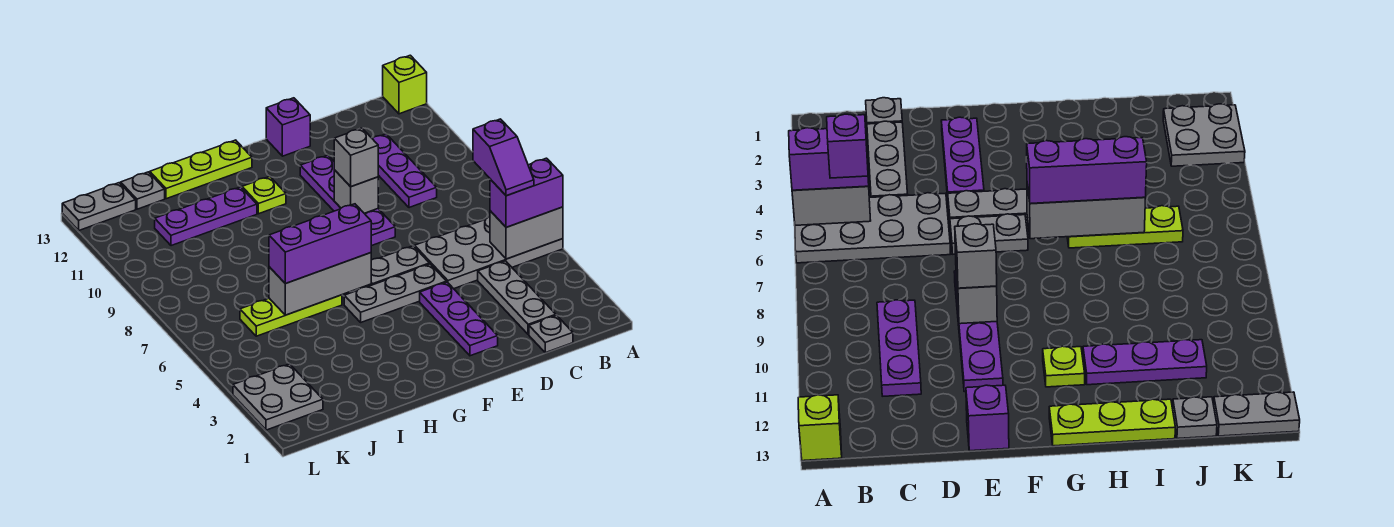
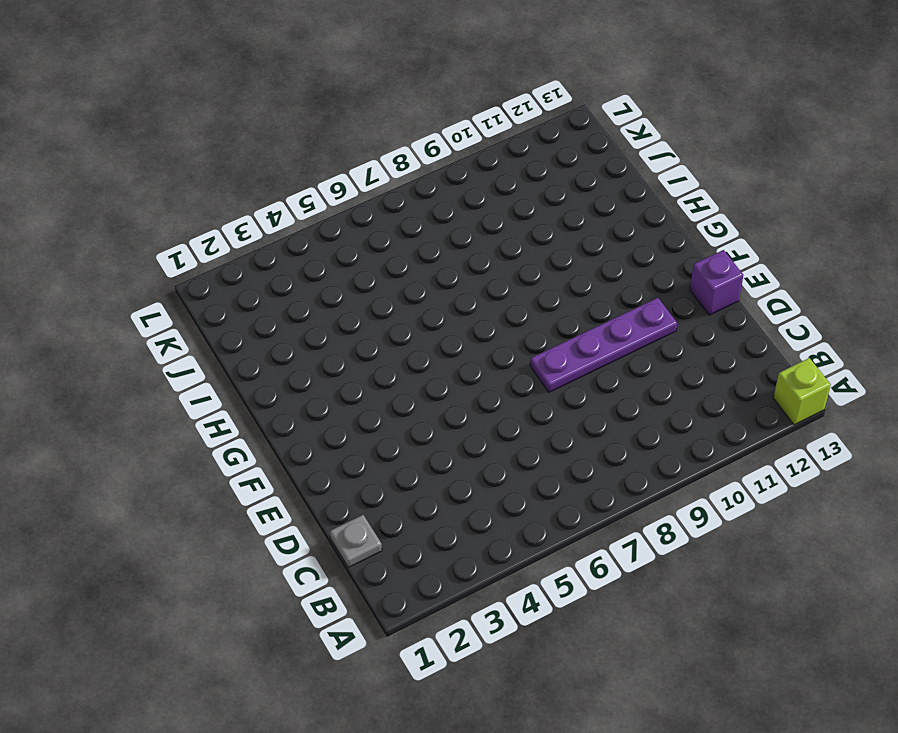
none -> grey plate A5:D6 level 1
none -> grey plate C2:C4 level 1
none -> purple plate C9:C11 level 1

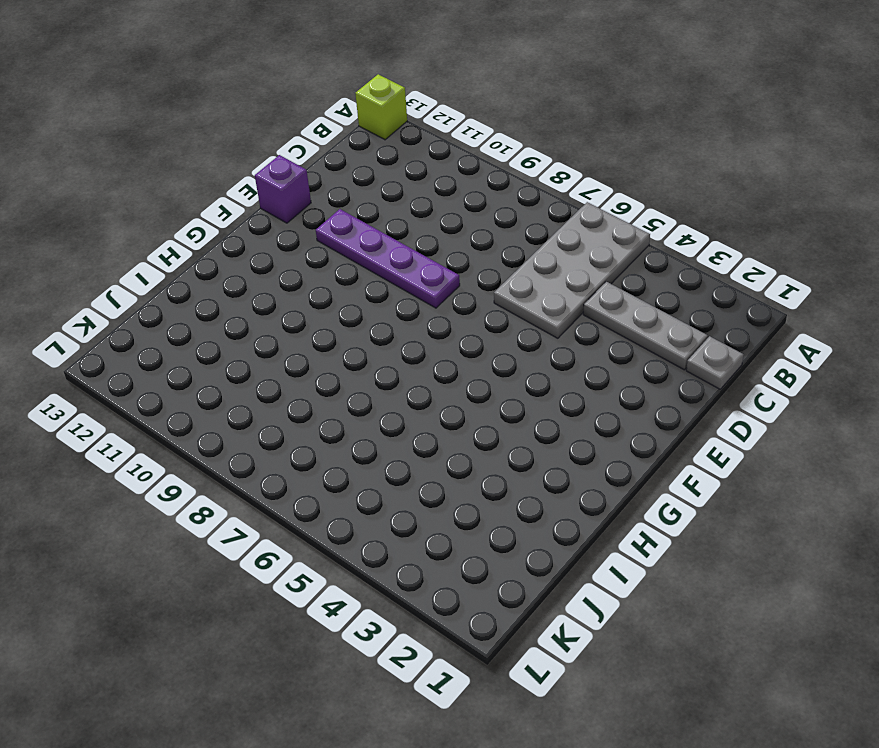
none -> purple plate C9:C11 level 1
none -> purple plate E2:E4 level 1
none -> grey plate E5:G5 level 1

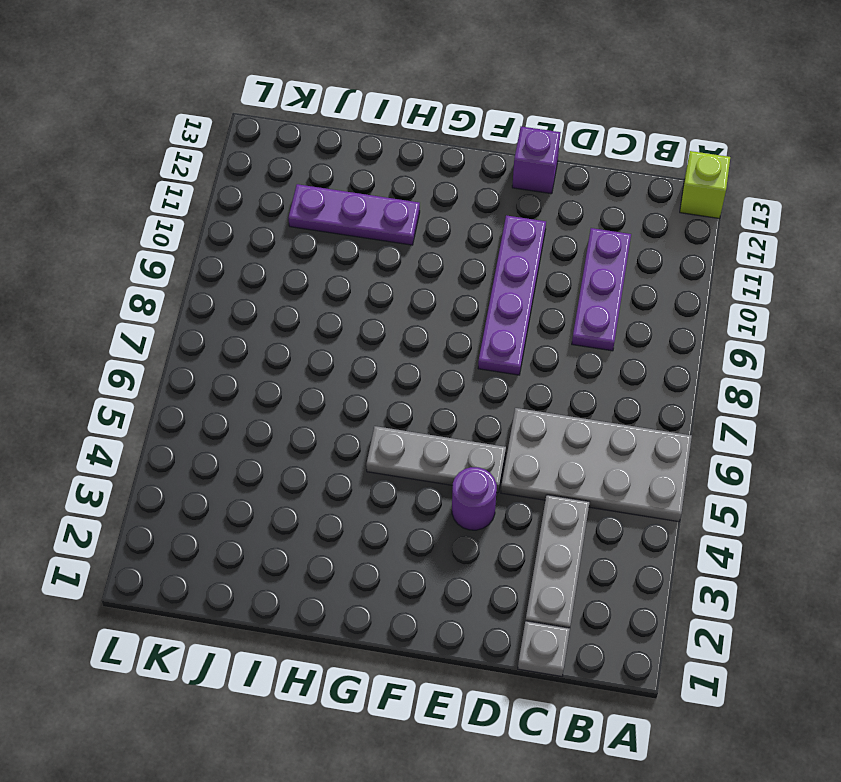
purple round brick E4 level 1 -> purple plate E2:E4 level 1
none -> grey plate E6:F6 level 1
none -> lime plate G11 level 1
none -> lime plate G13:I13 level 1

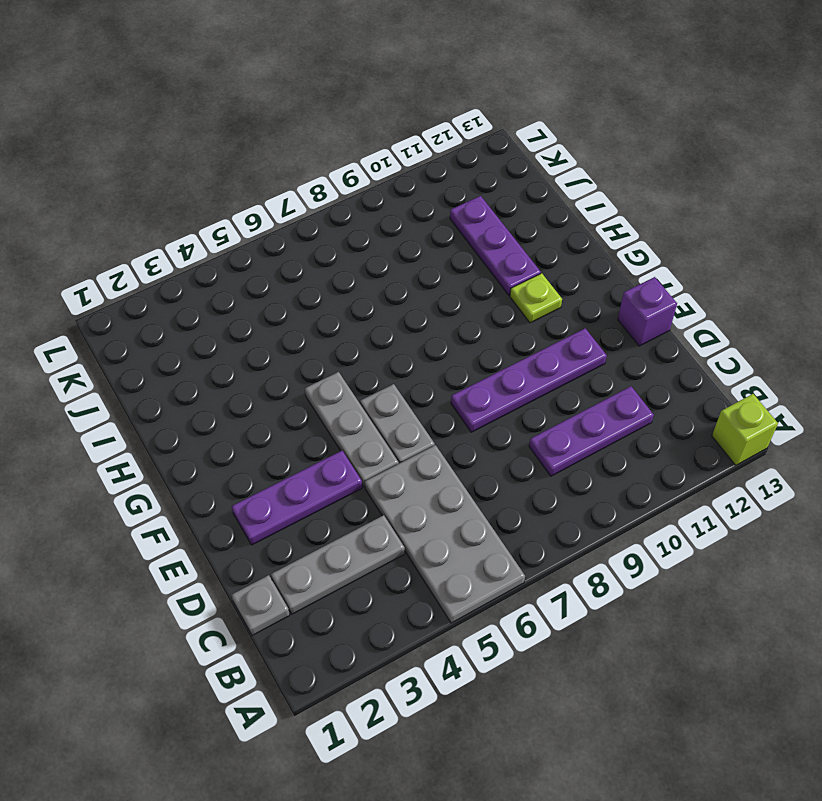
none -> lime plate G13:I13 level 1
none -> lime plate H6:J6 level 1
none -> grey plate J13 level 1

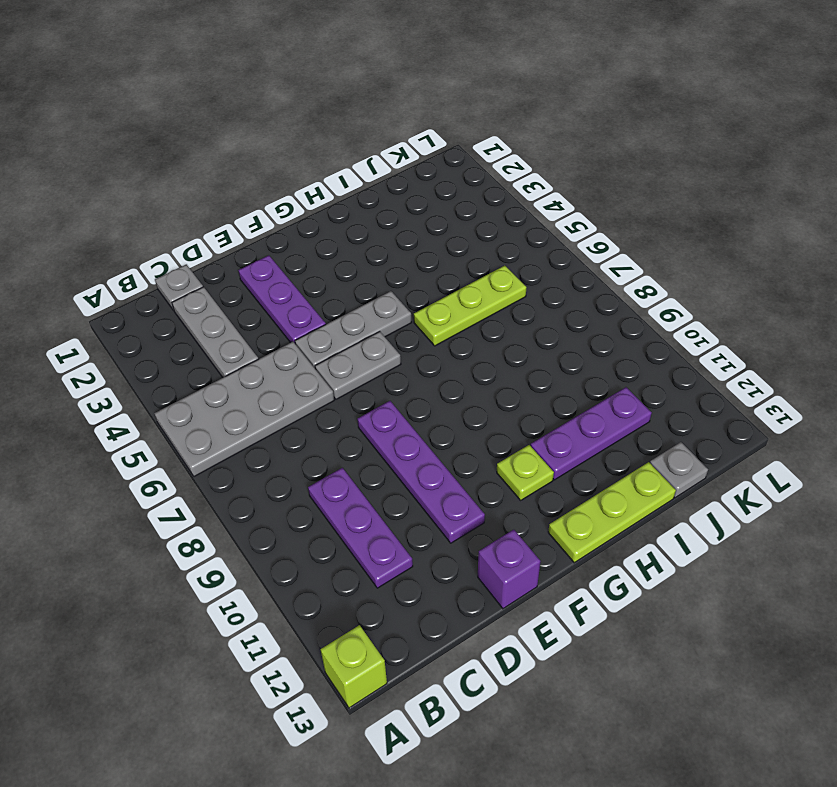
none -> grey plate K2:L3 level 1
none -> grey plate K13:L13 level 1
none -> grey brick A5:B5 level 2

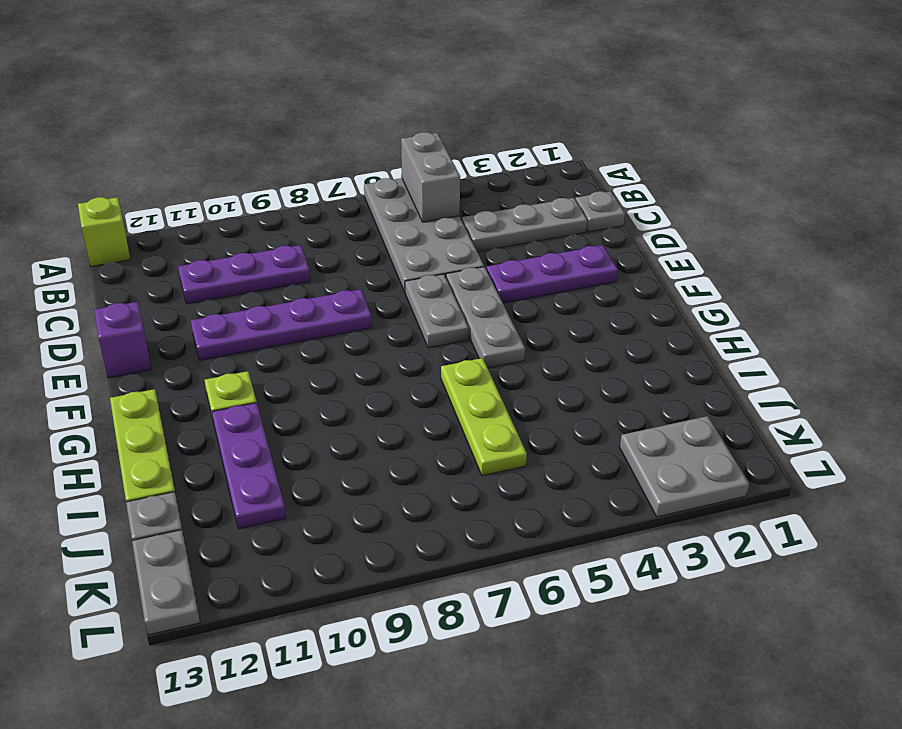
none -> grey brick E9 level 2
none -> grey brick G6:I6 level 2
none -> purple brick A5:B5 level 3

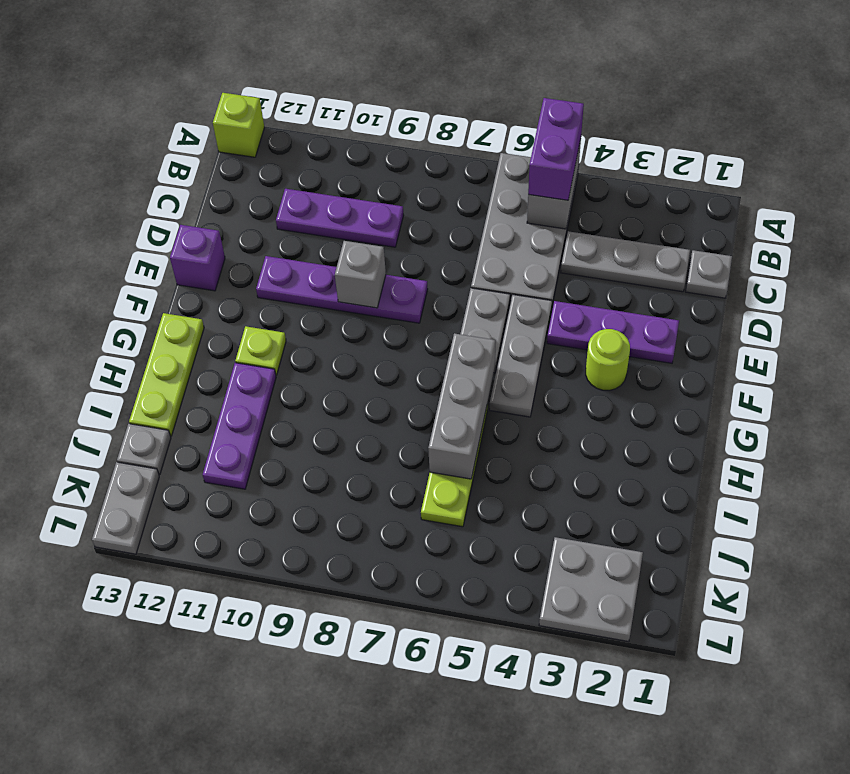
lime round brick F3 level 1 -> none
none -> grey brick E9 level 3
none -> purple brick G6:I6 level 3
none -> purple slope B5:B6 level 4 top 6

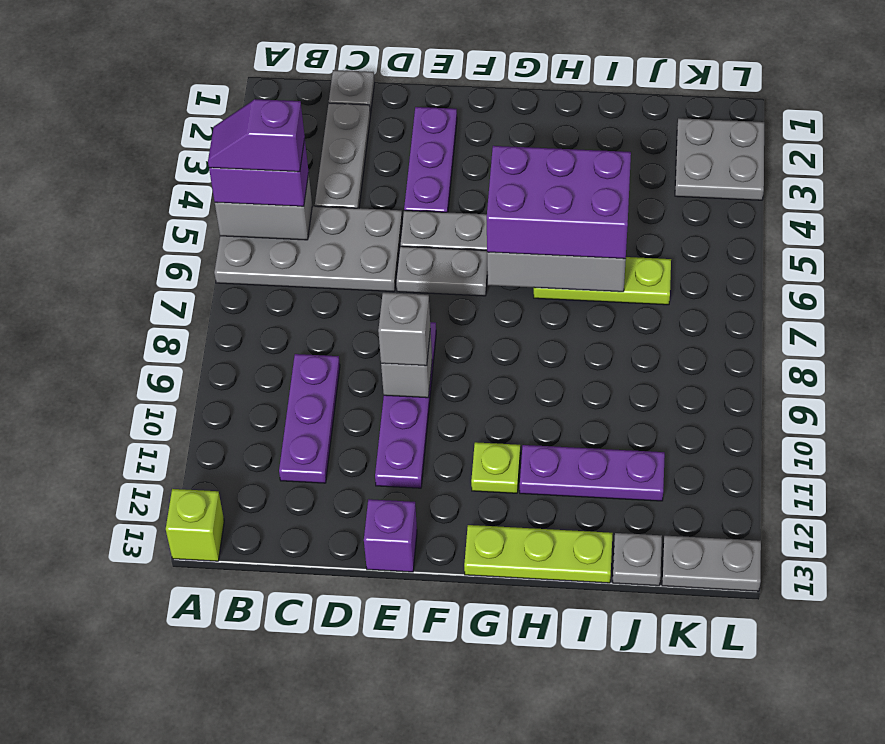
purple slope A5:B5 level 4 top B -> purple slope B5:B6 level 4 top 6
purple brick G5:I6 level 3 -> purple brick G6:I6 level 3

